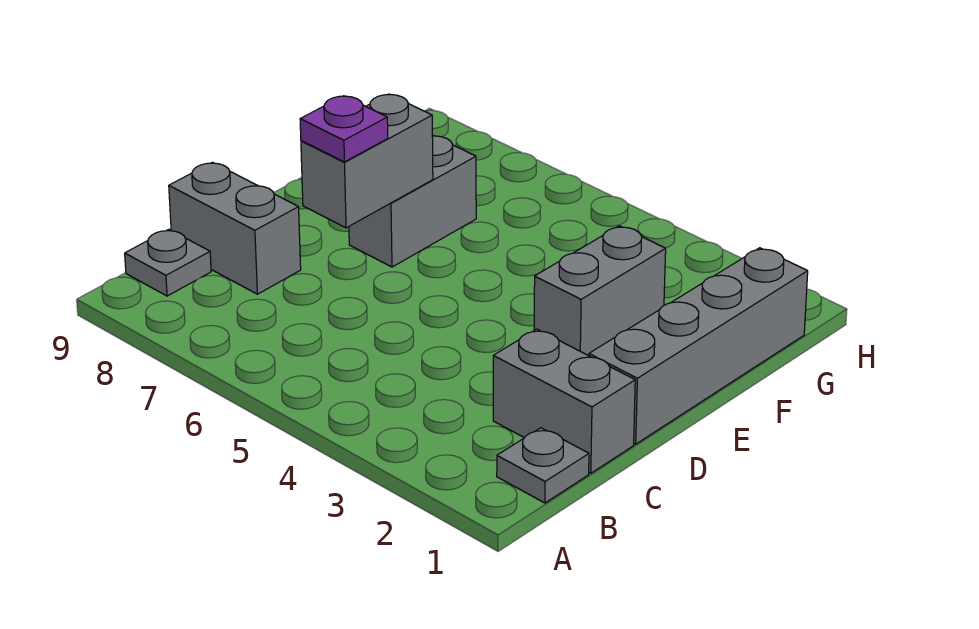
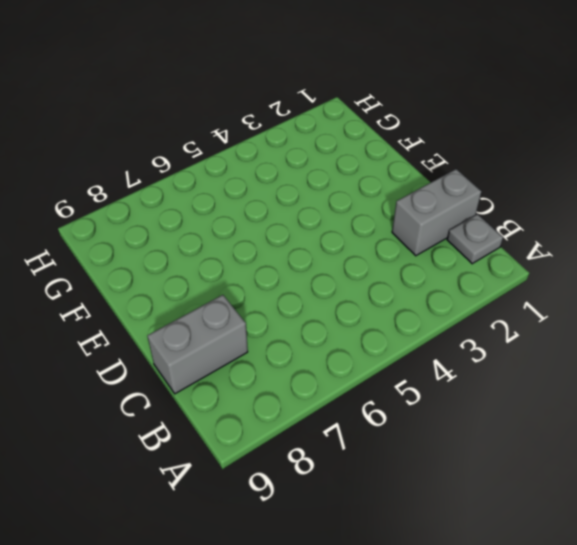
none -> grey plate B9 level 1
none -> grey brick D1:G1 level 1

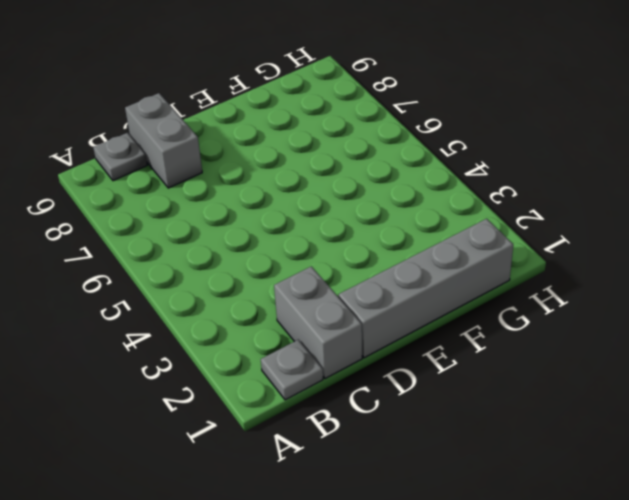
none -> grey brick E3:F3 level 1
none -> grey brick E7:F7 level 1

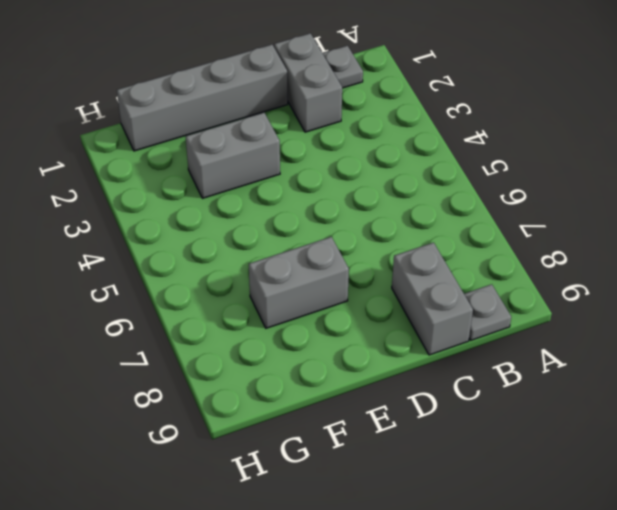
none -> grey brick D7:E7 level 2
none -> purple plate D7 level 3

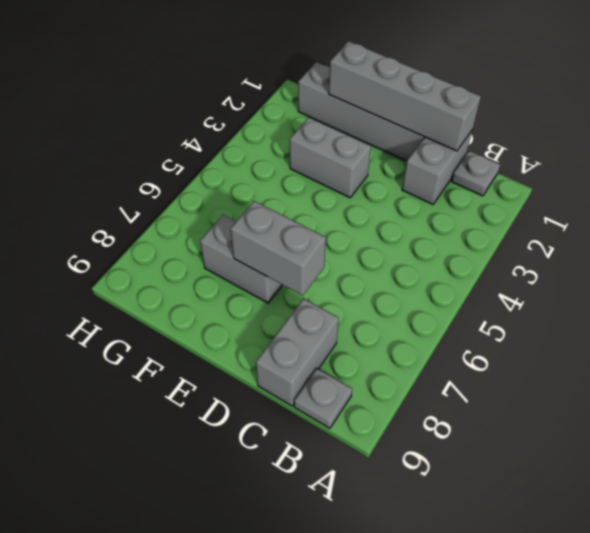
grey brick C1:F1 level 2 -> none
none -> purple plate D7 level 3

